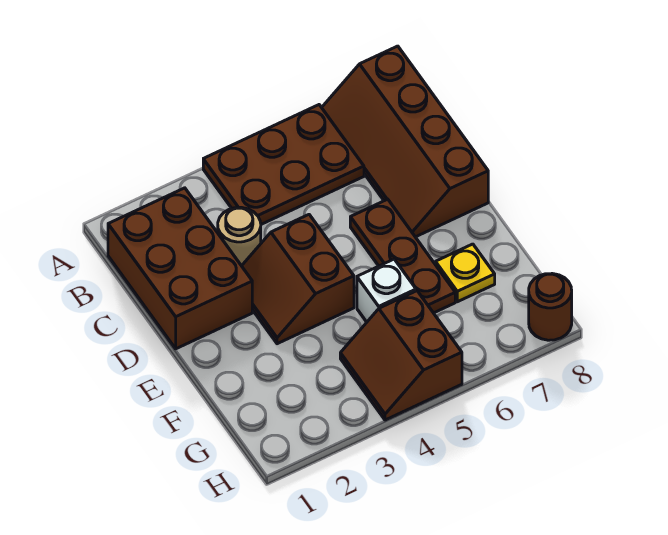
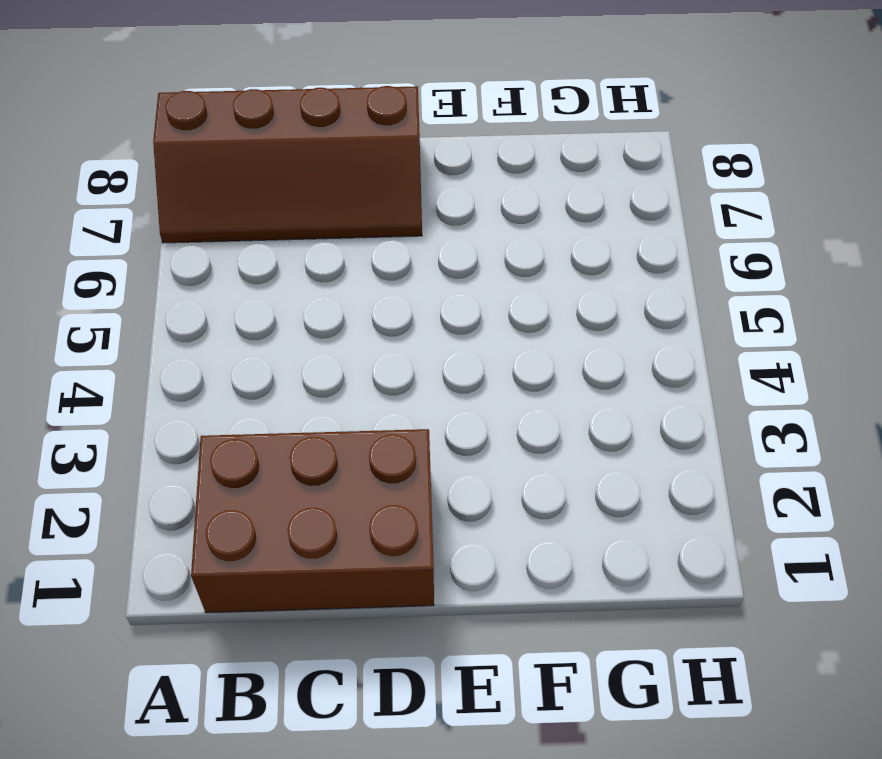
none -> brown plate A4:B6 level 1
none -> tan round brick C3 level 1

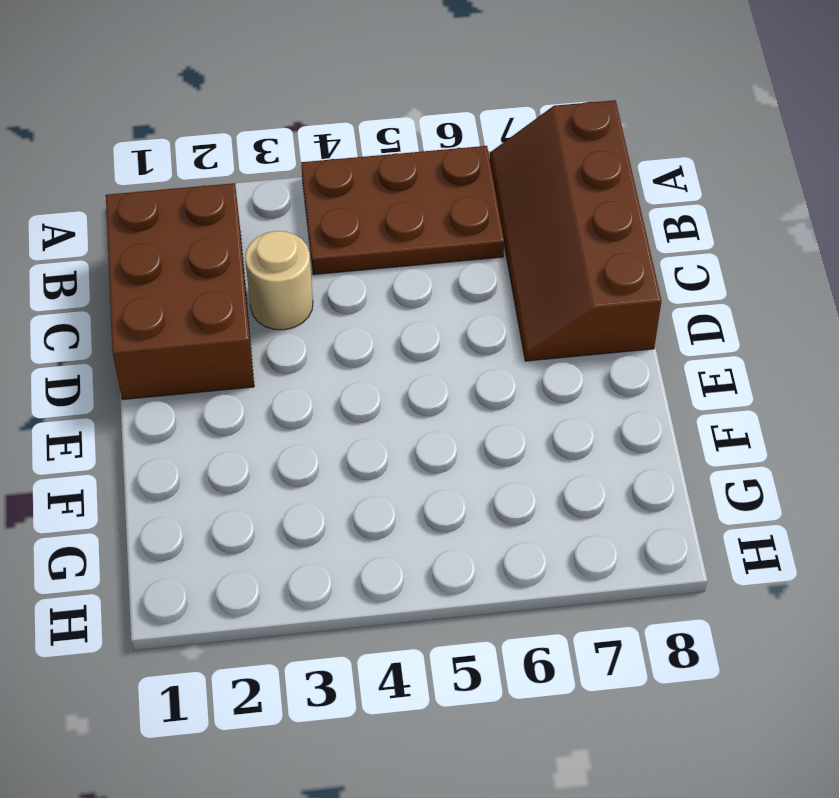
none -> brown slope D3:E4 level 1 top 4
none -> brown plate D6:F6 level 1

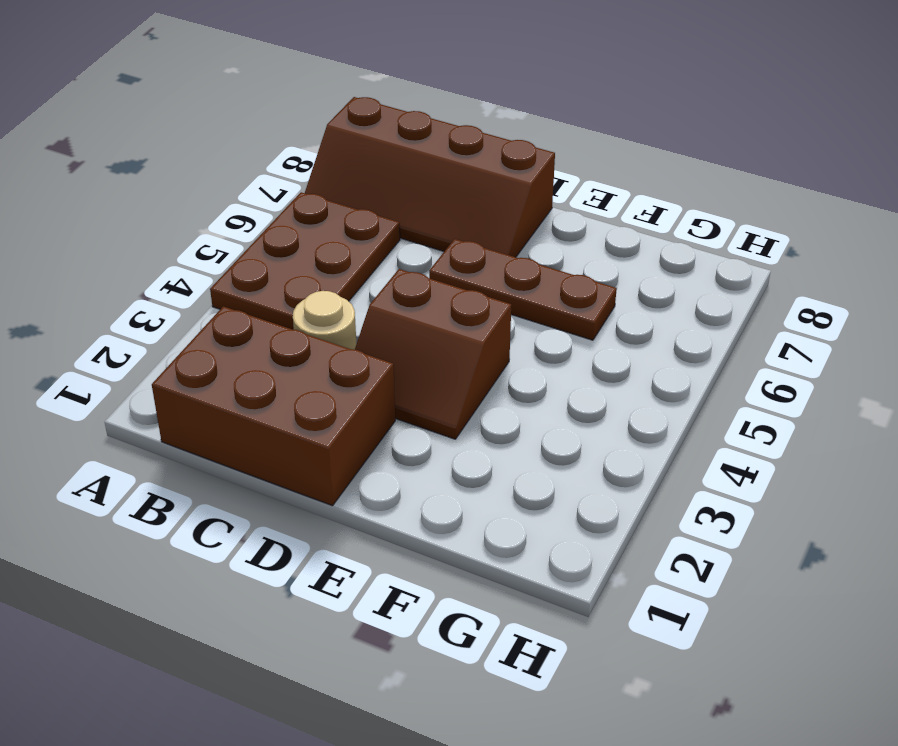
none -> white brick F5 level 1
none -> yellow plate F7 level 1

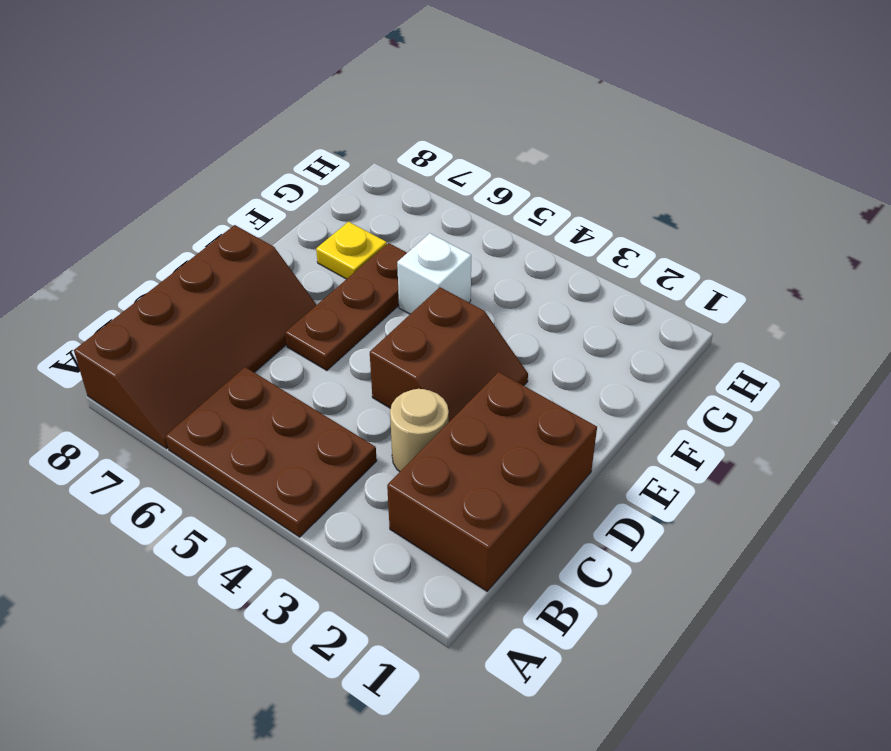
none -> brown slope G4:H5 level 1 top 5
none -> brown round brick H8 level 1

